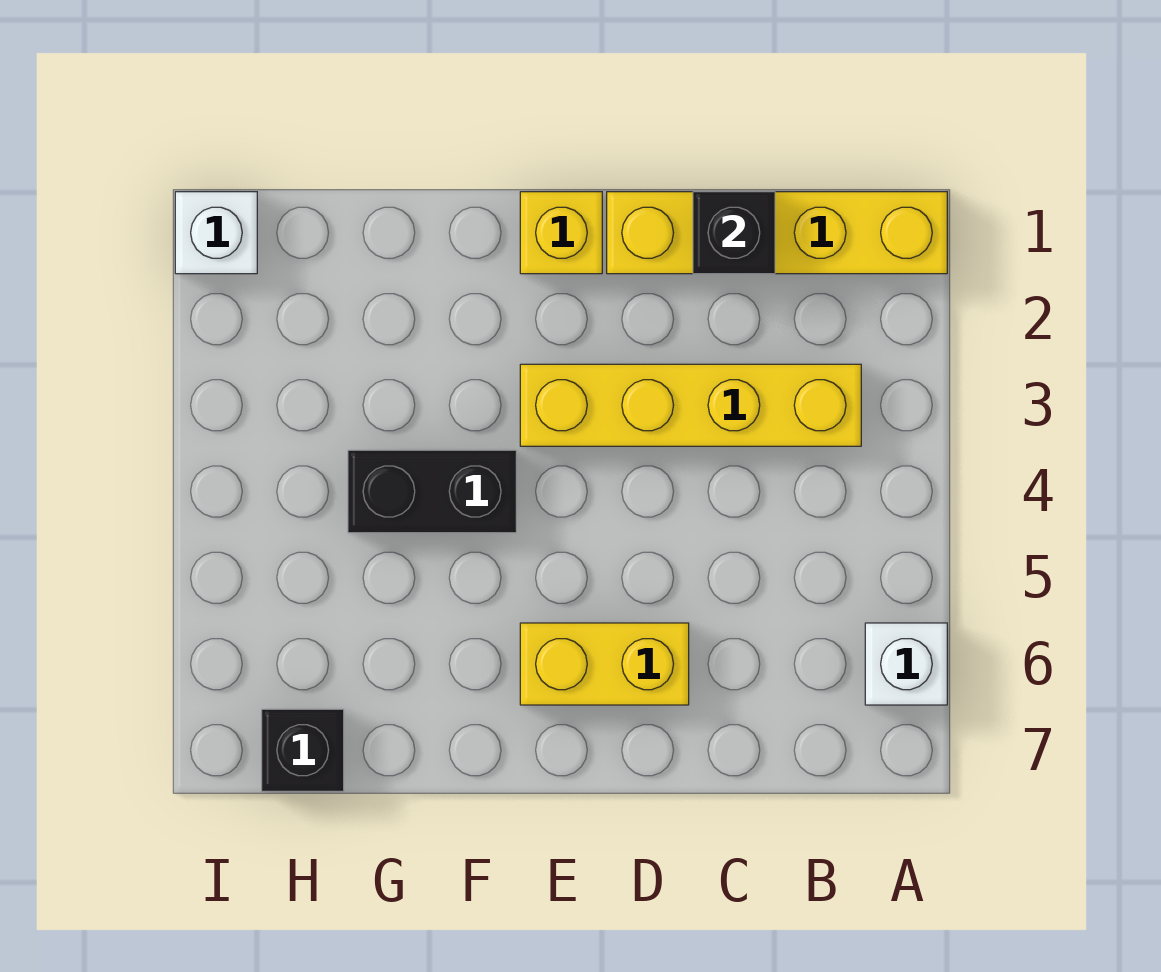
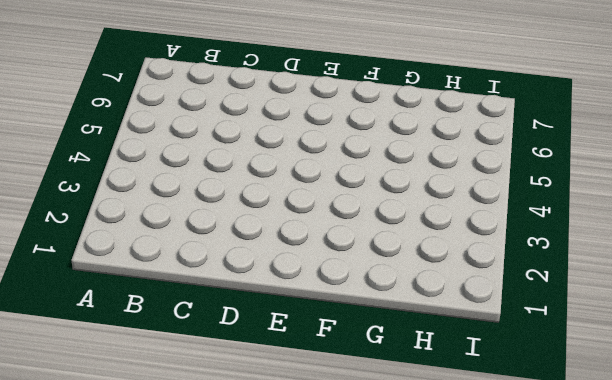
none -> yellow brick A1:D1 level 1
none -> white brick A6 level 1

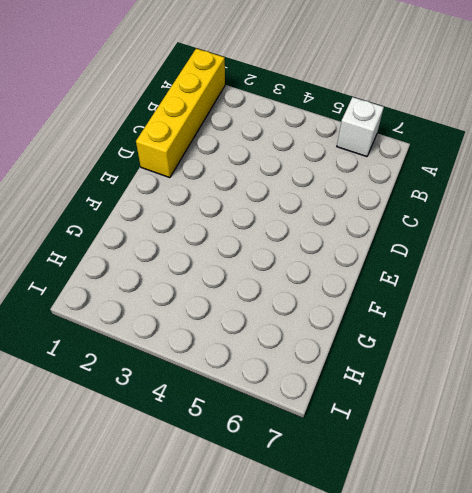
none -> yellow brick B3:E3 level 1
none -> yellow brick D6:E6 level 1

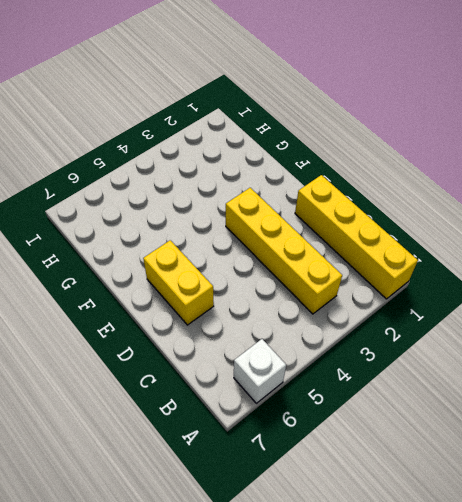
none -> yellow brick E1 level 1
none -> black brick F4:G4 level 1

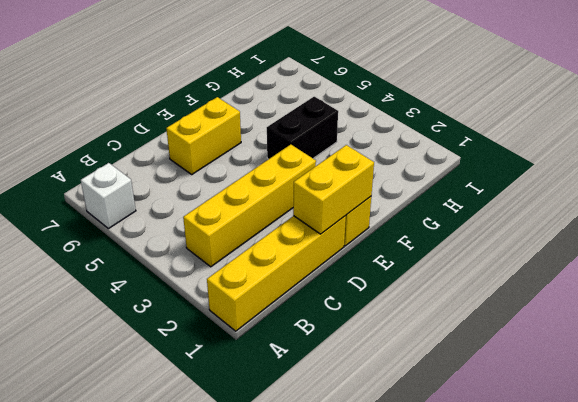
yellow brick D1:E1 level 2 -> none
none -> black brick H7 level 1
none -> white brick I1 level 1

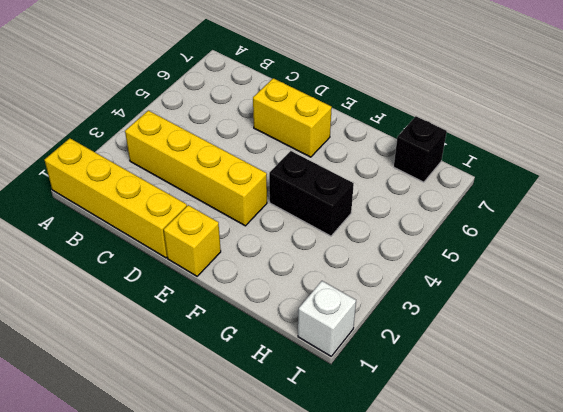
none -> white brick A6 level 1
none -> black brick C1 level 2

